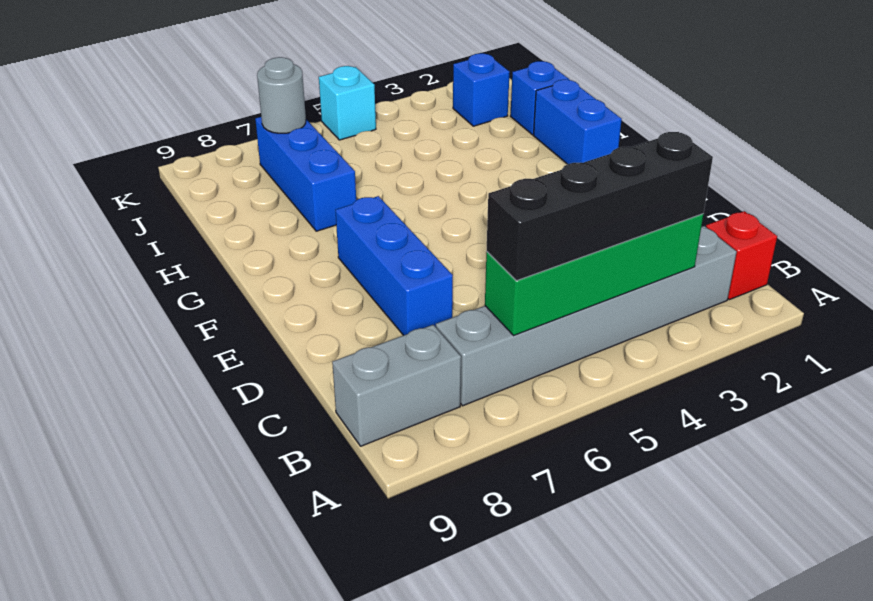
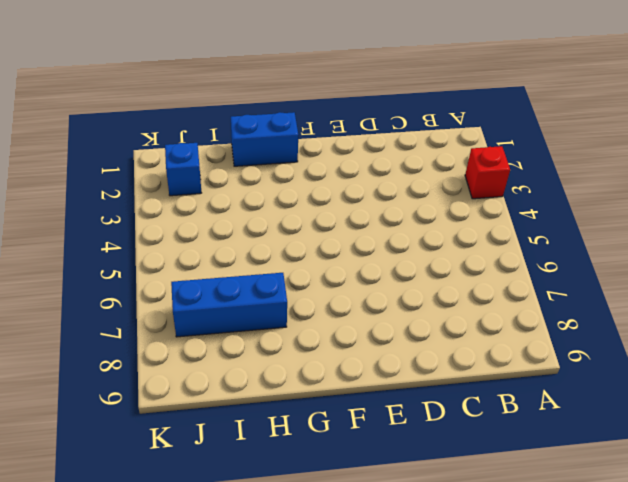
red brick A3 level 1 -> red brick B1 level 1
none -> grey brick B2:B7 level 1
none -> grey brick B8:B9 level 1
none -> blue brick D7:F7 level 1

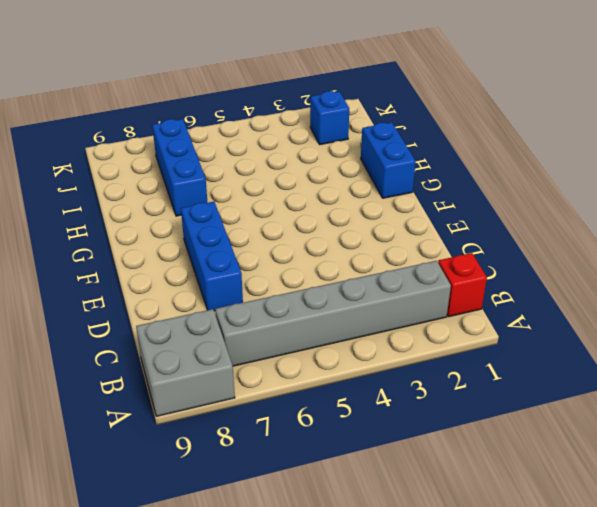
grey brick A8:B9 level 1 -> grey brick B8:B9 level 1
none -> blue brick I1 level 1
none -> cyan brick K5 level 1
none -> green brick B3:B6 level 2

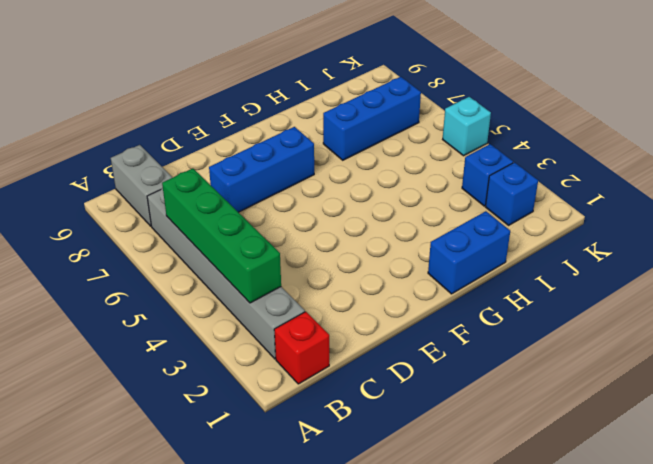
blue brick J3 level 1 -> blue brick I1 level 1
none -> grey round brick J7 level 2
none -> black brick B3:B6 level 3

